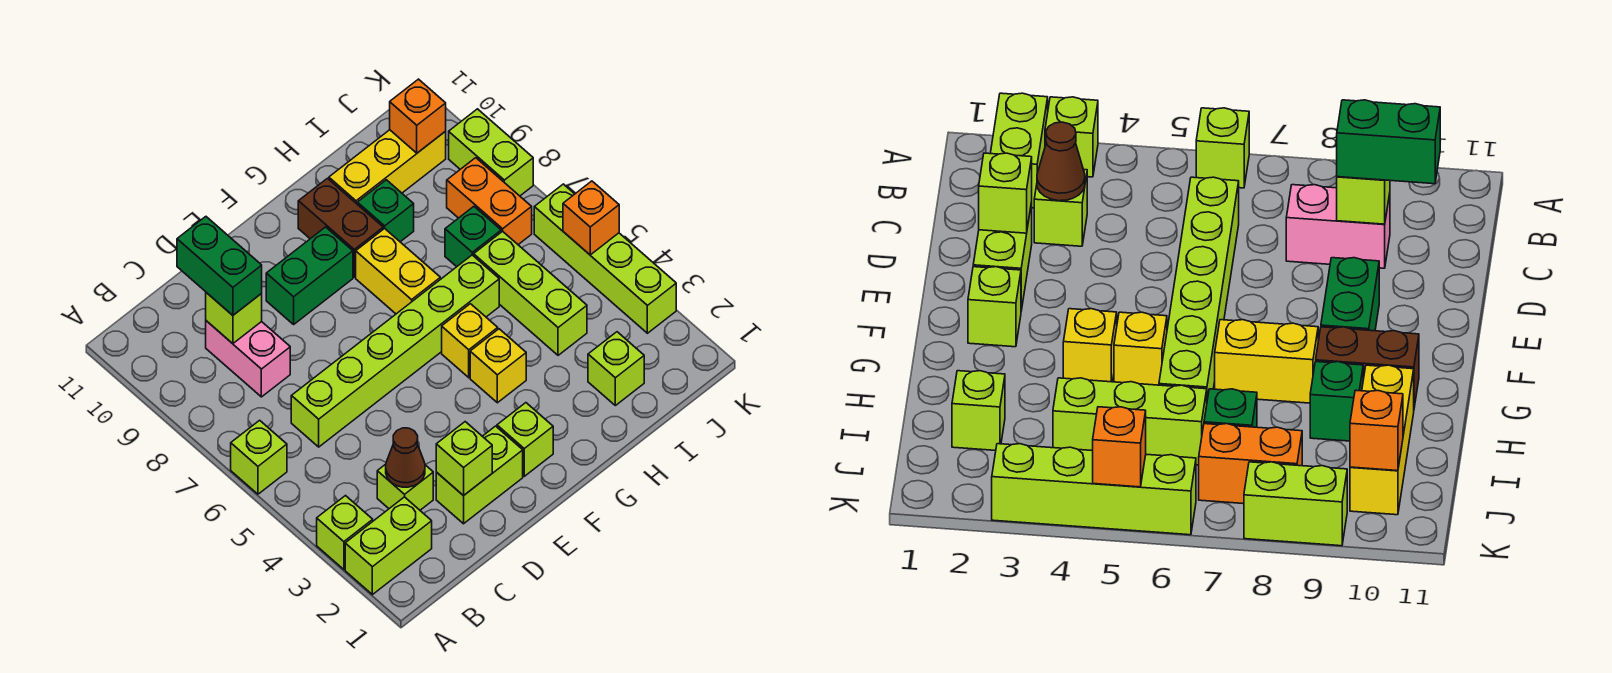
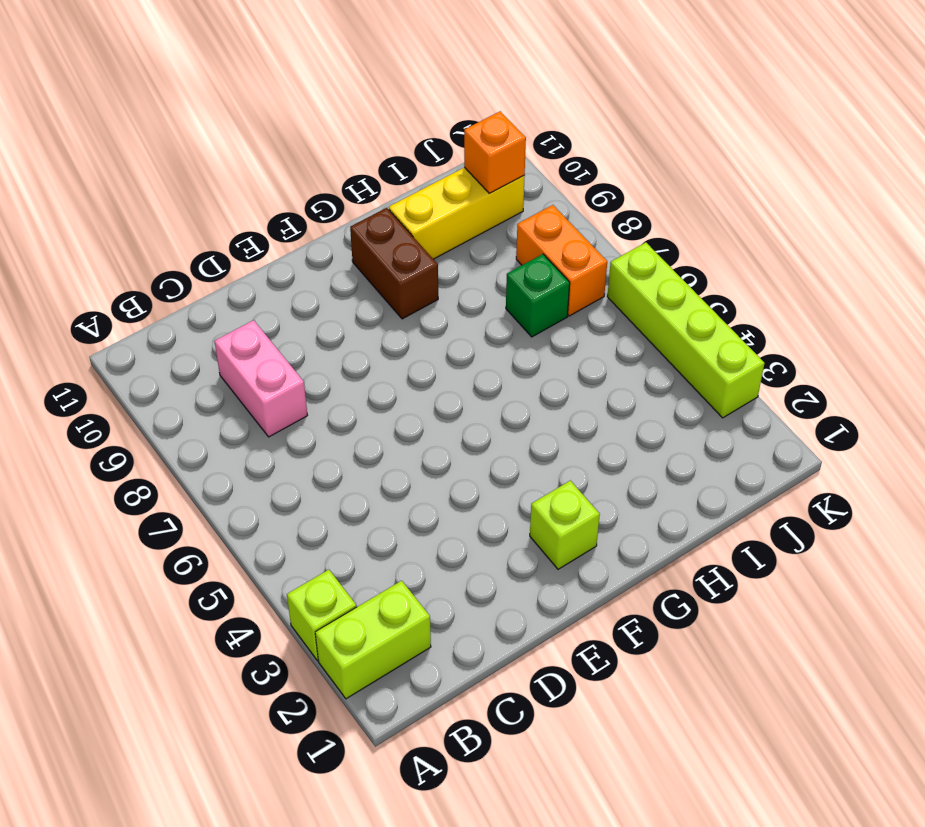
none -> lime brick A6 level 1
none -> lime brick C3 level 1
none -> lime brick C6:H6 level 1

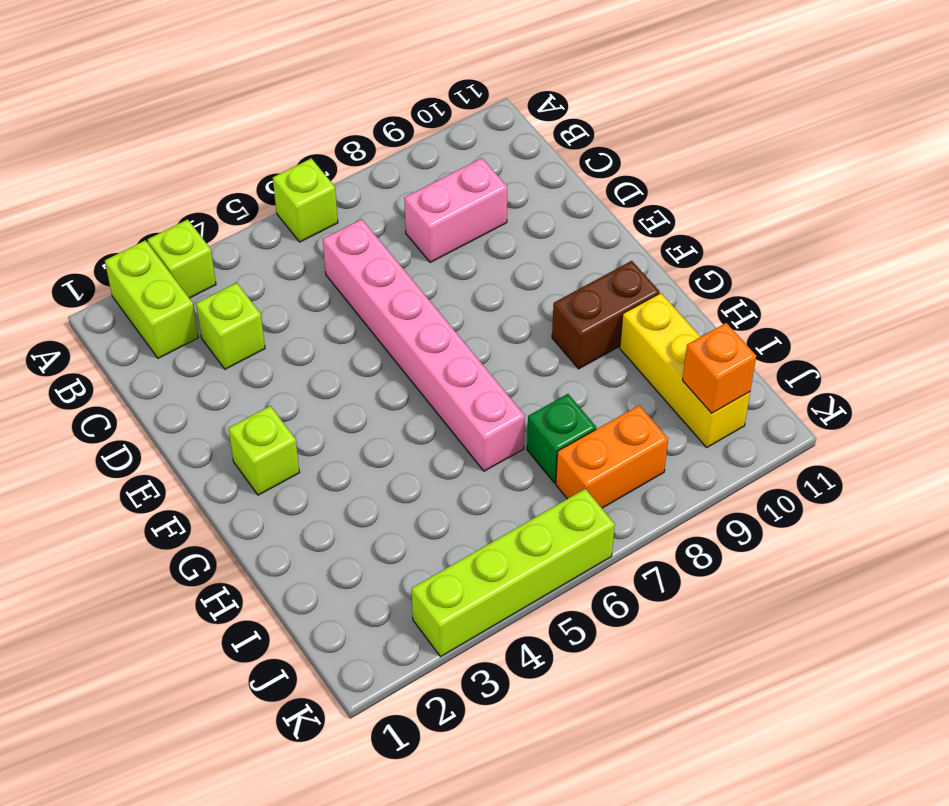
pink brick C6:H6 level 1 -> lime brick C6:H6 level 1
none -> lime brick D2:E2 level 1
none -> green brick E9:F9 level 1
none -> yellow brick G4 level 1

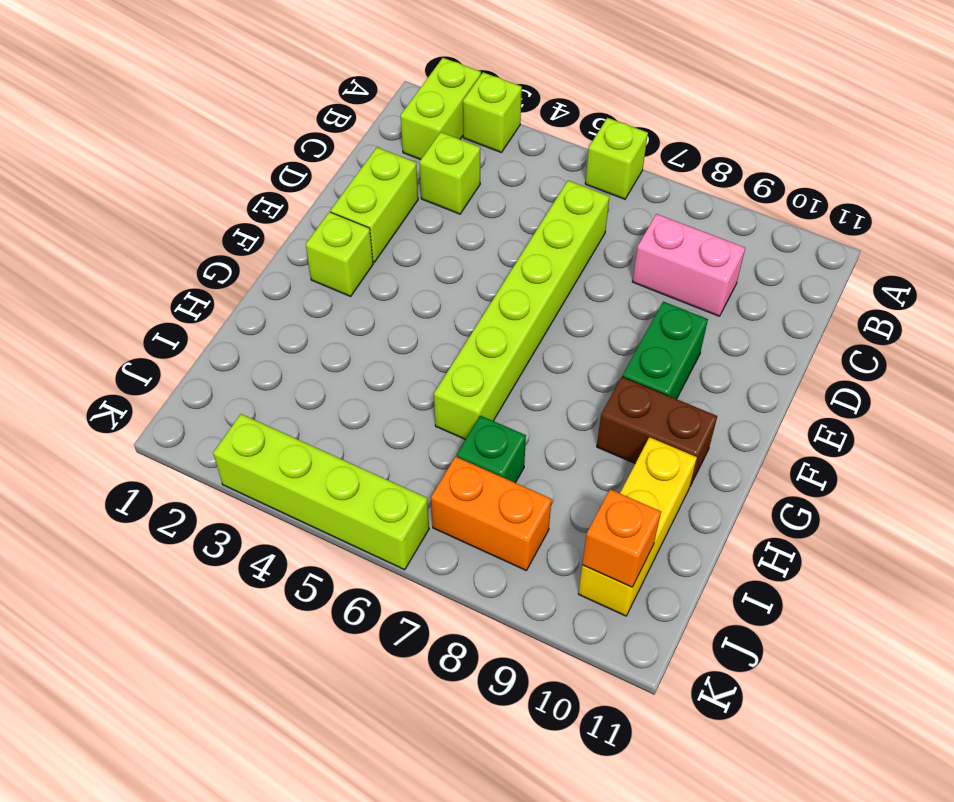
none -> yellow brick G4 level 1
none -> yellow brick G5 level 1
none -> yellow brick G7:G8 level 1

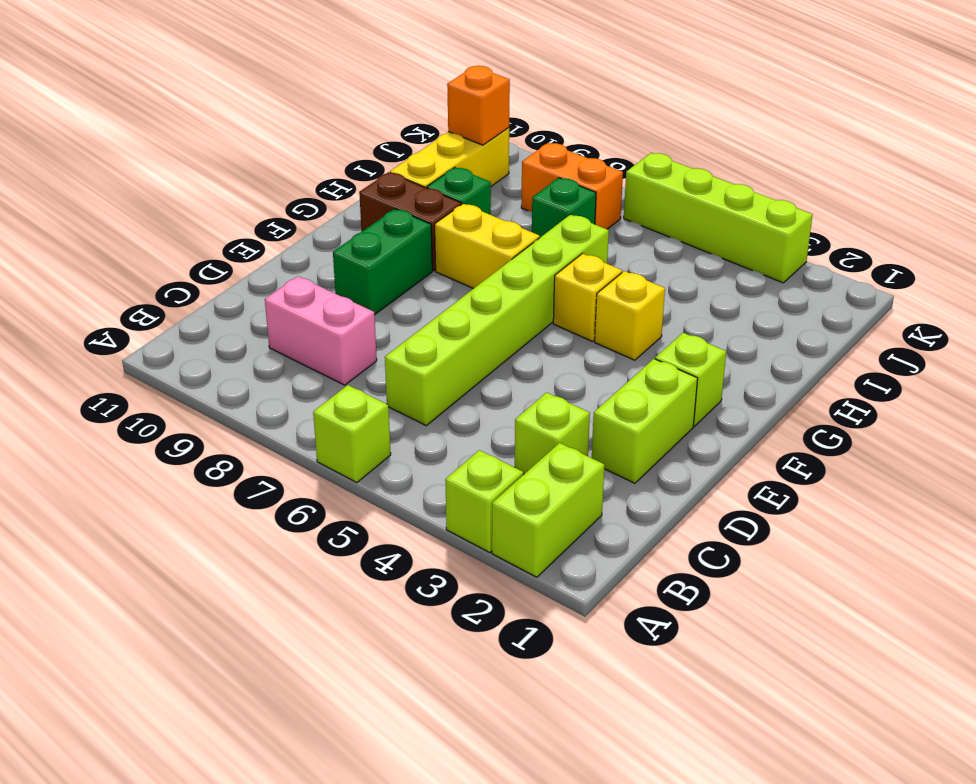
none -> lime brick I2 level 1
none -> lime brick I4:I6 level 1
none -> lime brick K8:K9 level 1

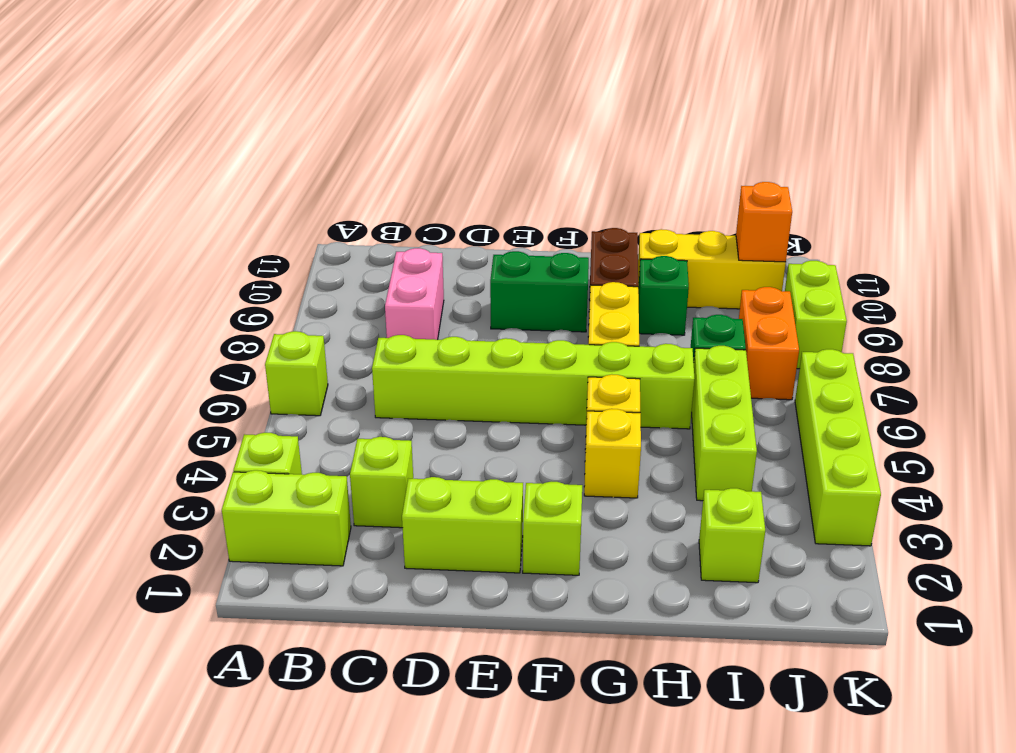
none -> brown cone C3 level 2
none -> lime brick C9 level 2
none -> lime brick D2 level 2

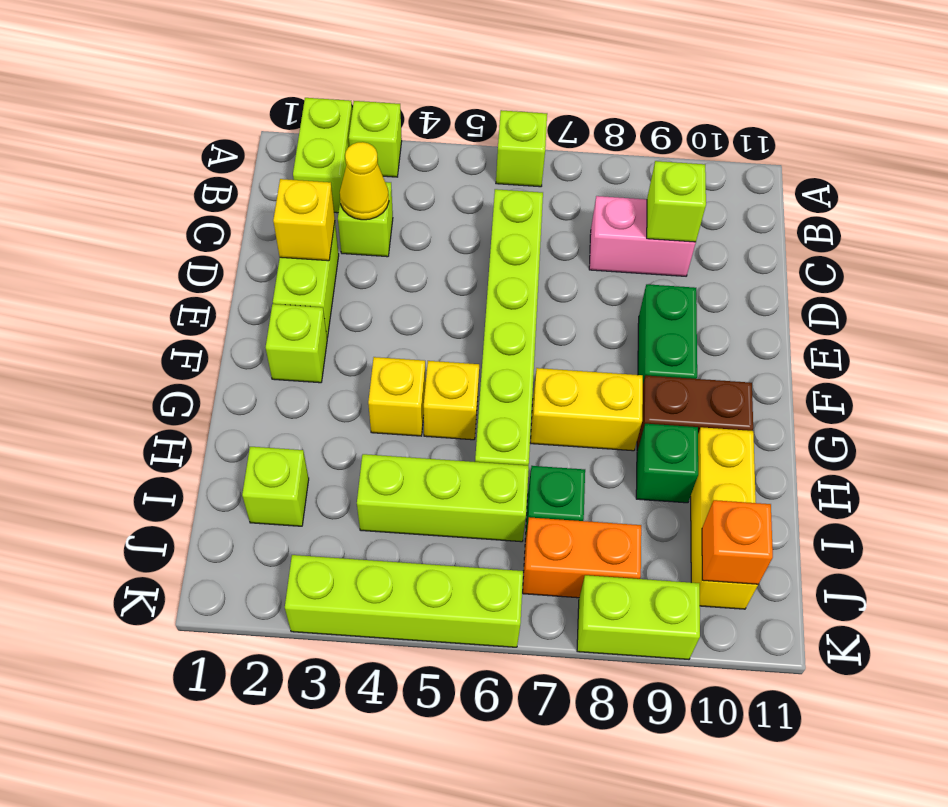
yellow cone C3 level 2 -> brown cone C3 level 2
yellow brick D2 level 2 -> lime brick D2 level 2
none -> orange brick K5 level 2
none -> green brick C9:C10 level 3

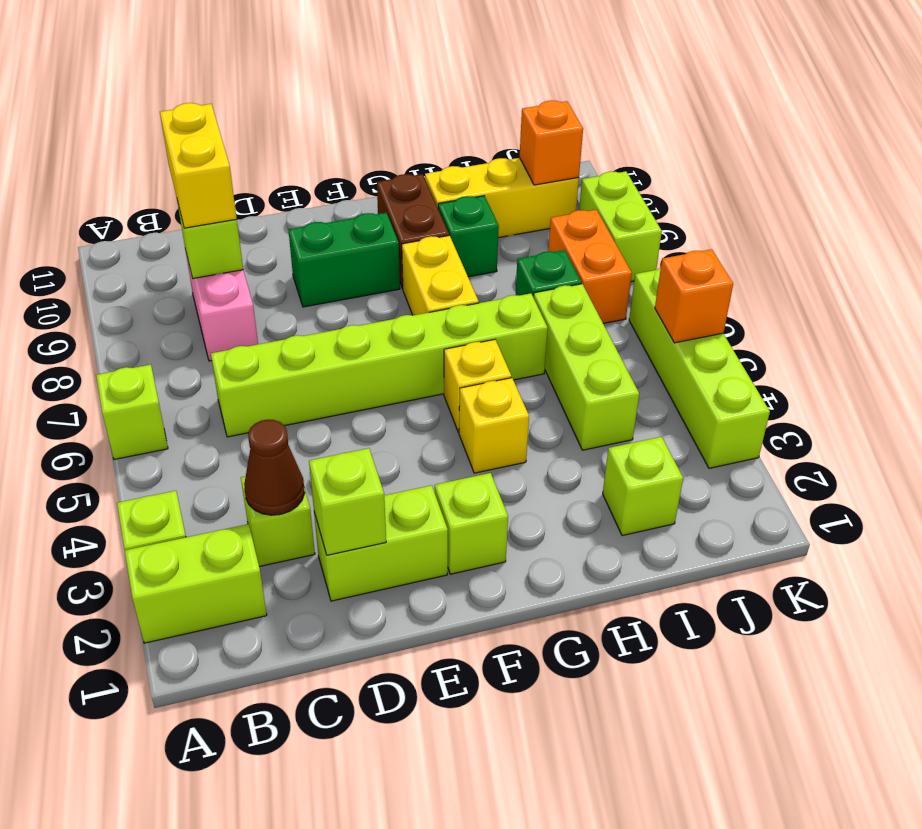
yellow brick C9:C10 level 3 -> green brick C9:C10 level 3

